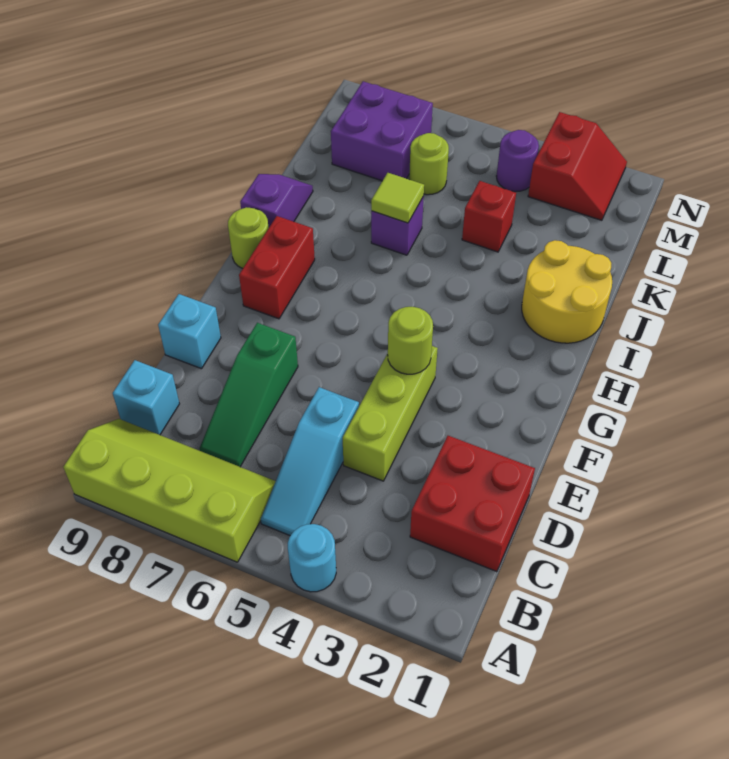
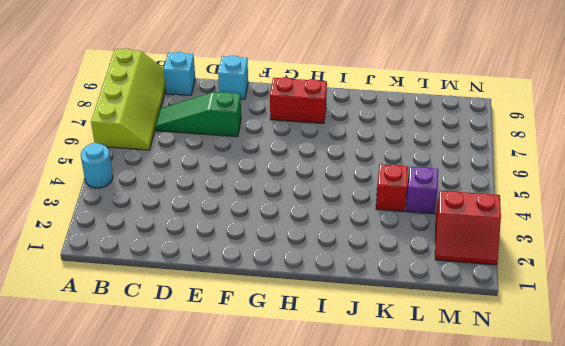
purple brick L4 level 1 -> purple brick J6 level 1
none -> cyan slope B5:D5 level 1 top D
none -> red brick C1:D2 level 1
none -> lime brick D4:F4 level 1

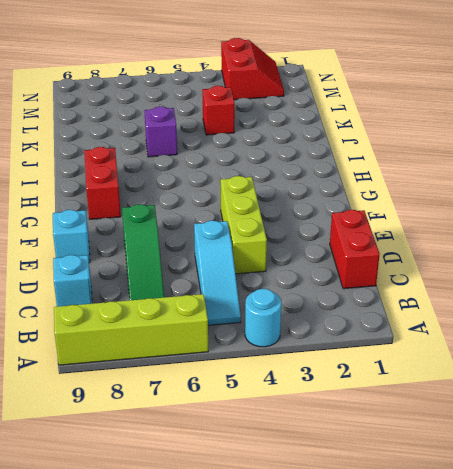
red brick C1:D1 level 1 -> red brick C1:D2 level 1
none -> lime round brick H9 level 1
none -> yellow round brick I1:J2 level 1
none -> purple slope I9:J9 level 1 top I

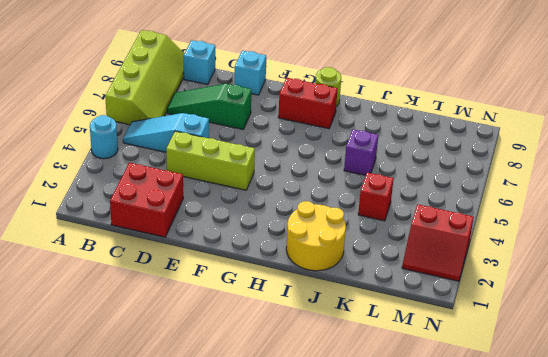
none -> purple slope I9:J9 level 1 top I
none -> lime round brick L6 level 1
none -> purple brick L7:M8 level 1

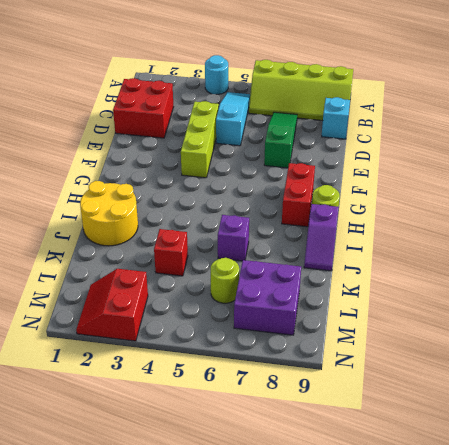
none -> cyan brick E9 level 1
none -> purple round brick M4 level 1
none -> lime round brick F4 level 2

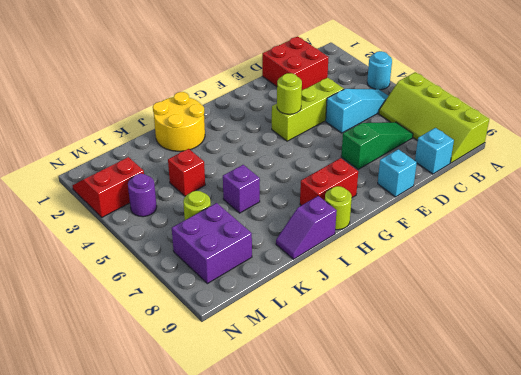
none -> lime tile J6 level 2

